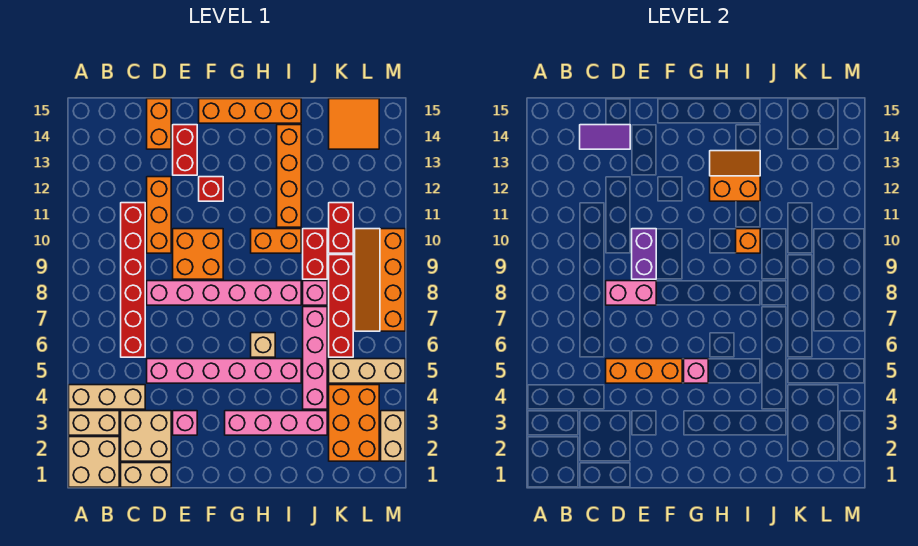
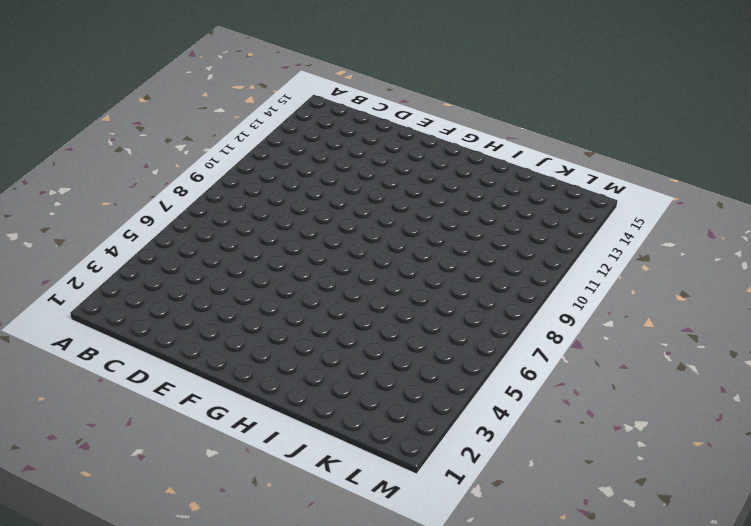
none -> tan brick A1:B2 level 1
none -> tan brick A3:B3 level 1
none -> tan brick A4:C4 level 1
none -> tan brick C1:D1 level 1

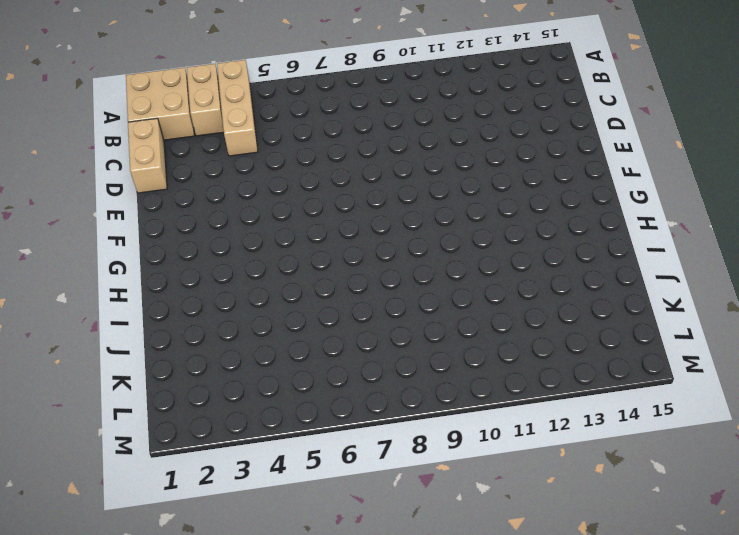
none -> tan brick C2:D3 level 1
none -> red brick C6:C11 level 1
none -> pink brick D5:I5 level 1
none -> pink brick D8:I8 level 1

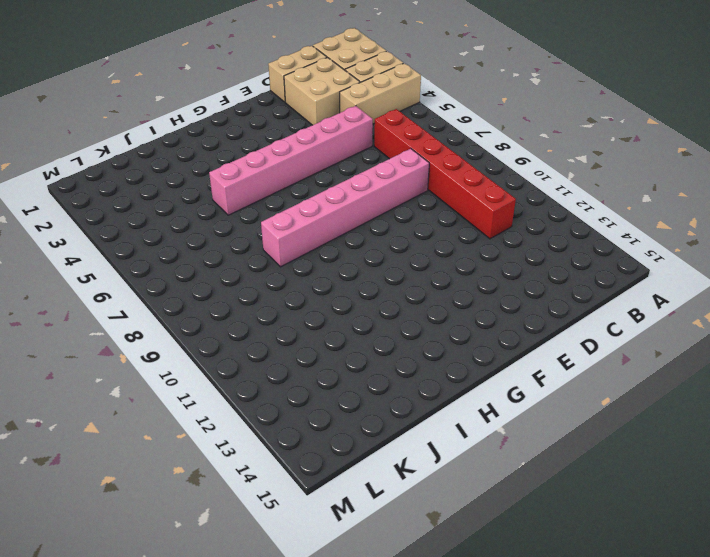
none -> orange brick D10:D12 level 1
none -> orange brick D14:D15 level 1
none -> pink brick E3 level 1
none -> orange brick E9:F10 level 1

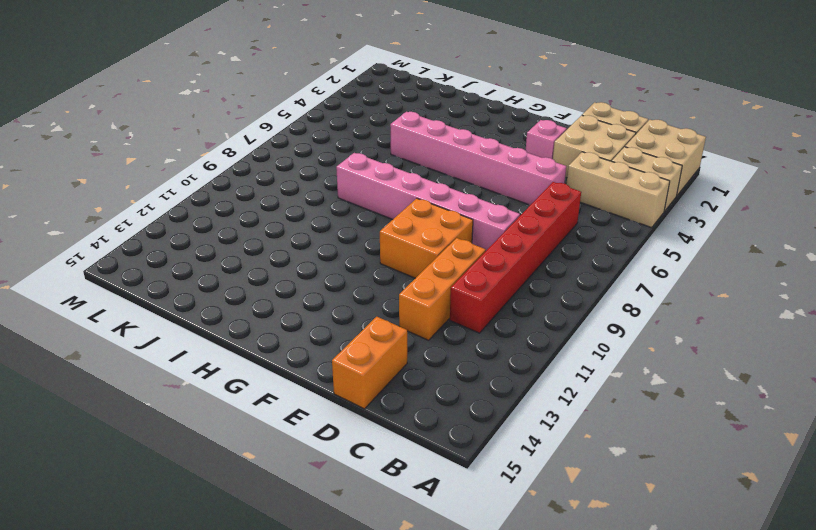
none -> red brick E13:E14 level 1
none -> red brick F12 level 1
none -> orange brick F15:I15 level 1
none -> pink brick G3:J3 level 1

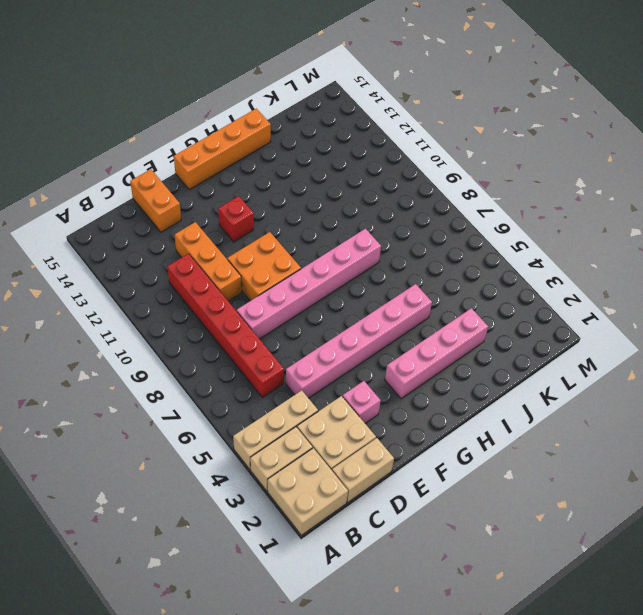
none -> red brick E13:E14 level 1
none -> tan brick H6 level 1
none -> orange brick H10:I10 level 1
none -> orange brick I11:I14 level 1

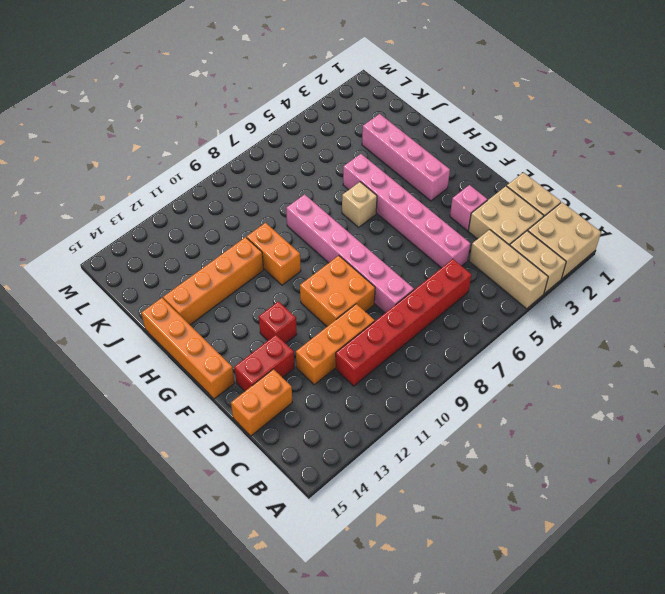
none -> pink brick J4:J7 level 1
none -> pink brick J8 level 1
none -> red brick J9:J10 level 1
none -> orange brick K2:L4 level 1

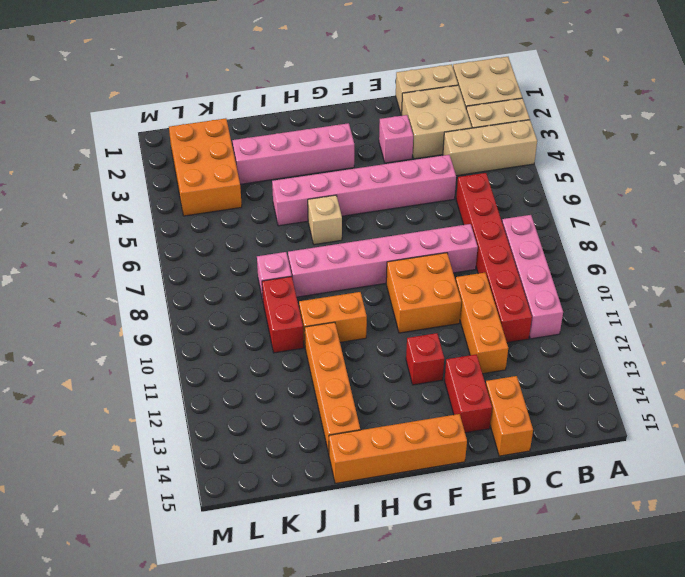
pink brick B8:B11 level 1 -> pink brick J4:J7 level 1
none -> tan brick K5:M5 level 1
none -> red brick K6:K9 level 1
none -> red brick K10:K11 level 1
none -> orange tile K14:L15 level 1

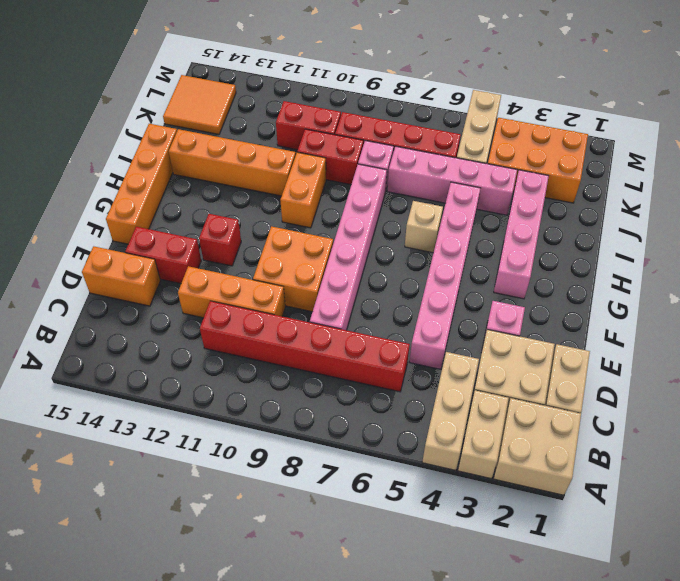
none -> orange slope L7:M10 level 1 top M
none -> tan brick M2:M3 level 1
none -> purple tile C14:D14 level 2
none -> orange brick D5:F5 level 2

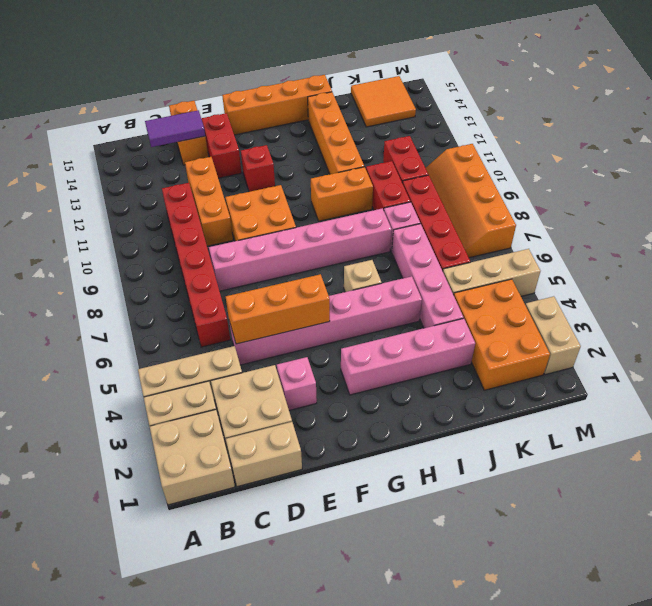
none -> pink brick D8:E8 level 2
none -> purple brick E9:E10 level 2
none -> pink brick G5 level 2
none -> orange slope H12:I13 level 2 top 12

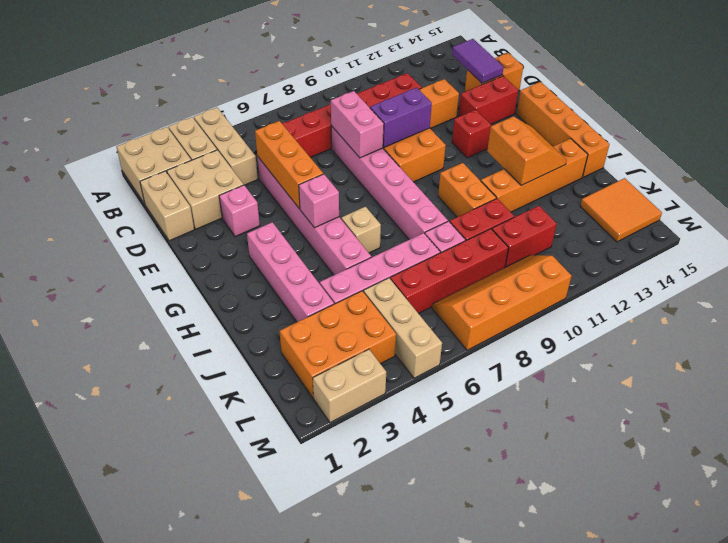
none -> orange brick I10 level 2

